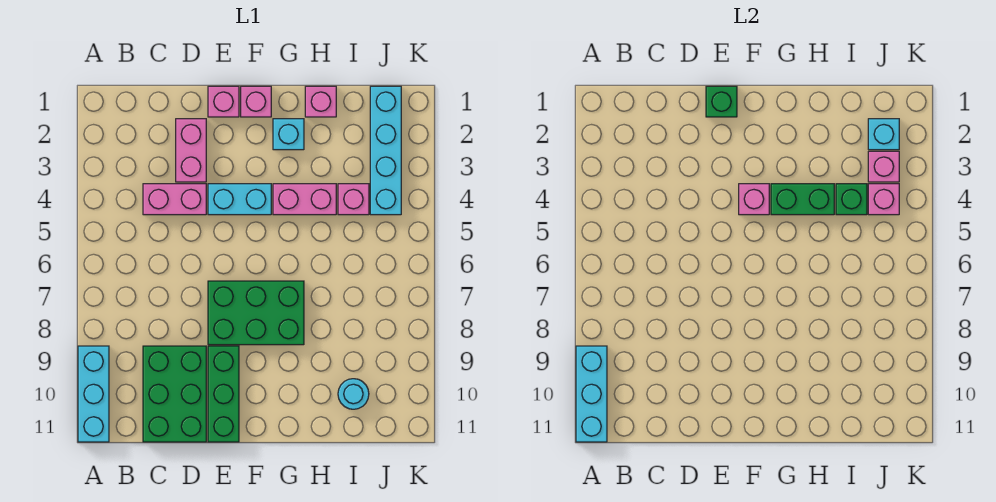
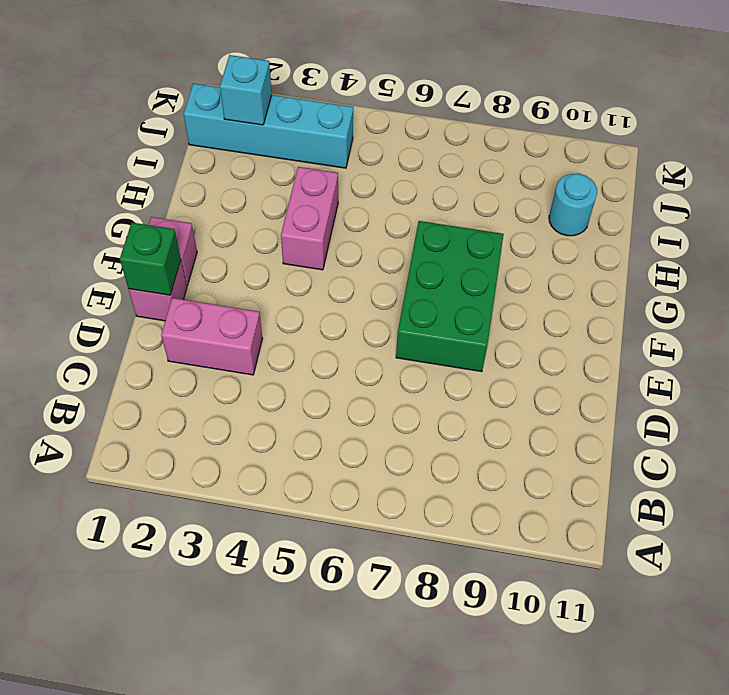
none -> cyan brick A9:A11 level 1
none -> pink brick C4:D4 level 1
none -> green brick C9:D11 level 1

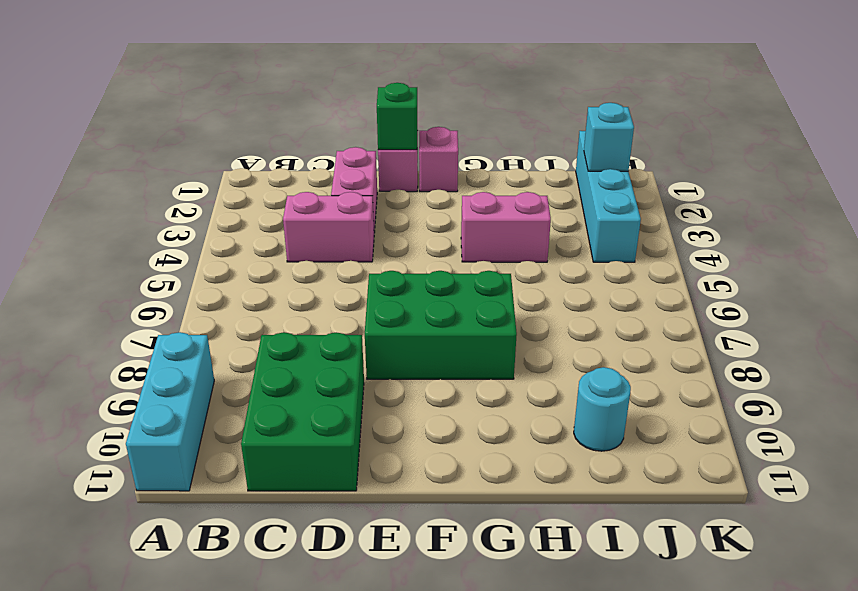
none -> cyan brick E4:F4 level 1
none -> green brick E9:E11 level 1
none -> cyan brick G2 level 1

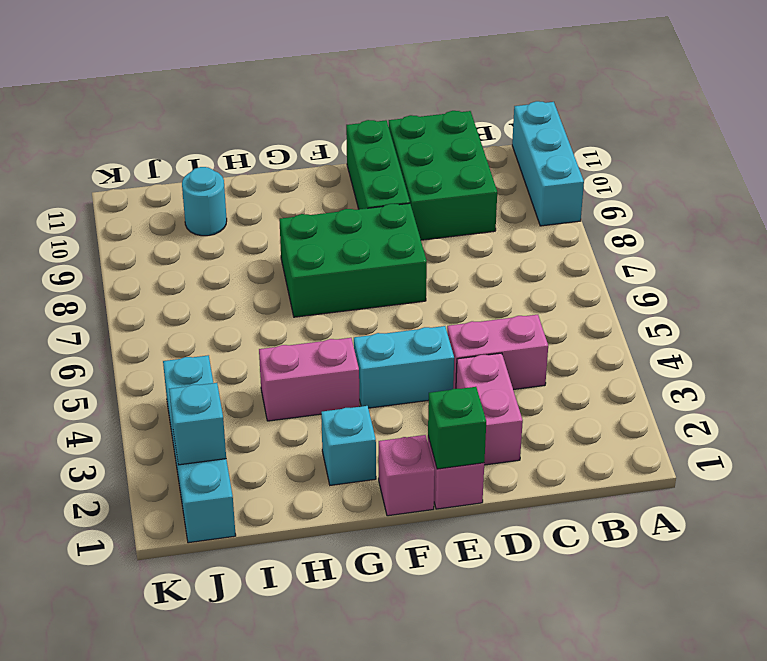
none -> pink brick H1 level 1
none -> pink brick I4 level 1
none -> cyan brick A9:A11 level 2

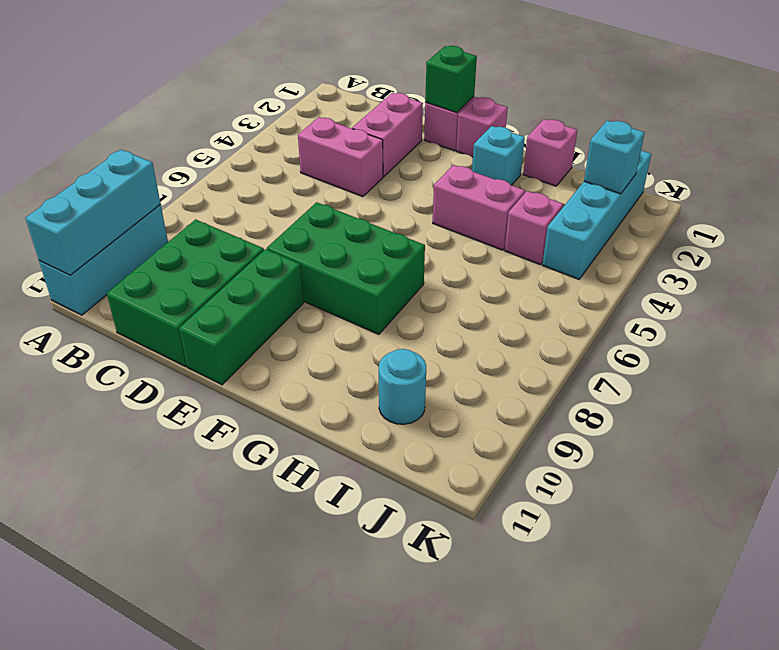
none -> cyan brick E4:F4 level 1
none -> pink brick F4 level 2
none -> green brick G4:H4 level 2

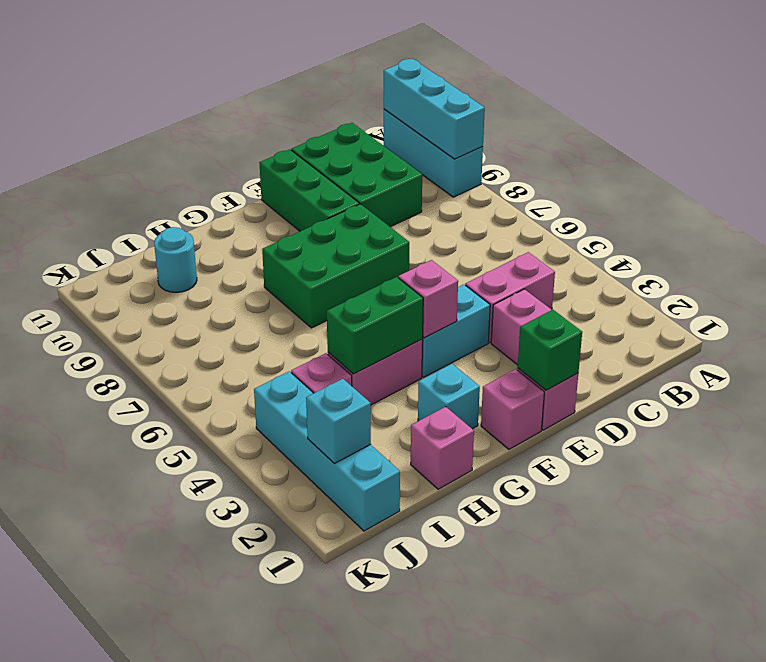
none -> green brick I4 level 2
none -> pink brick J3 level 2
none -> pink brick J4 level 2

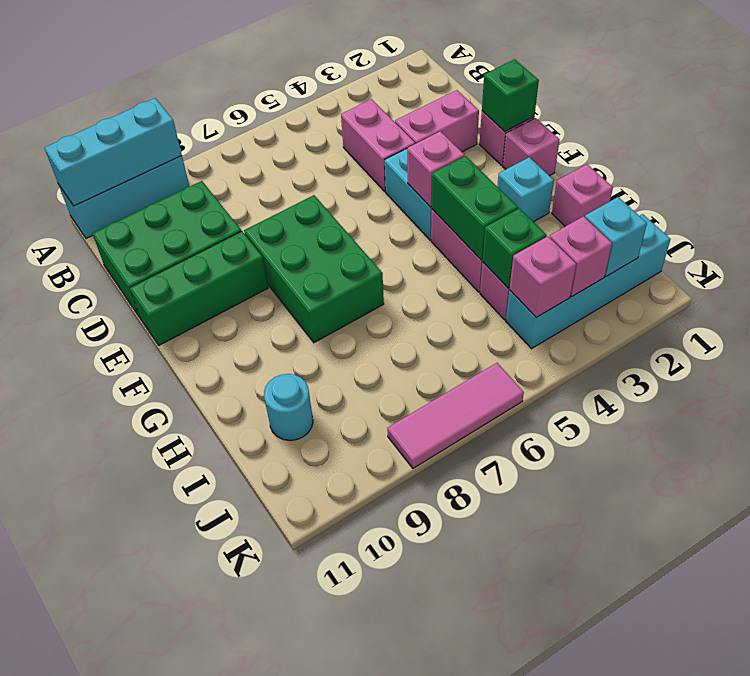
pink tile K6:K8 level 1 -> none

